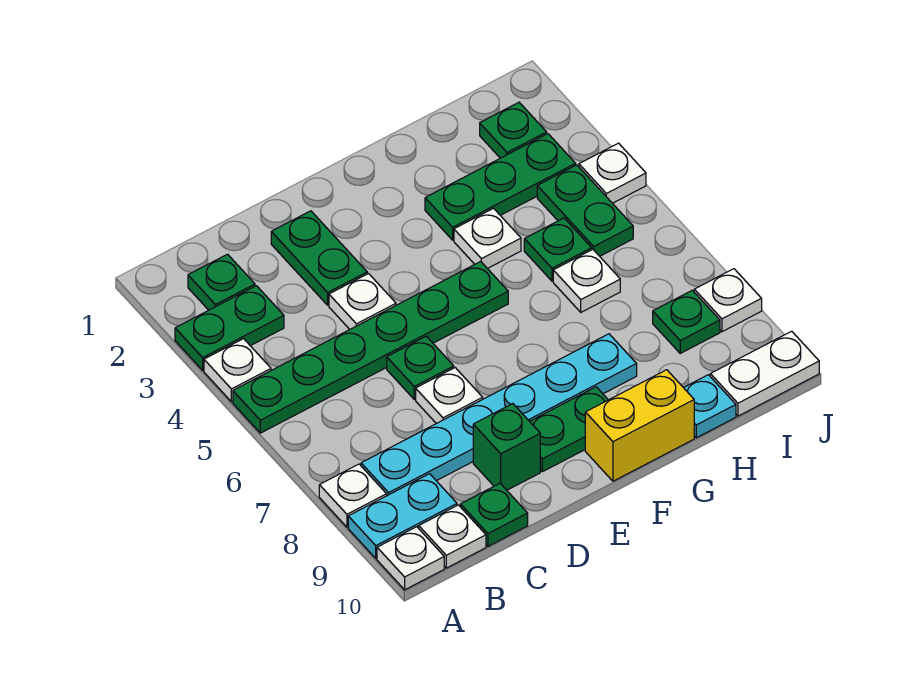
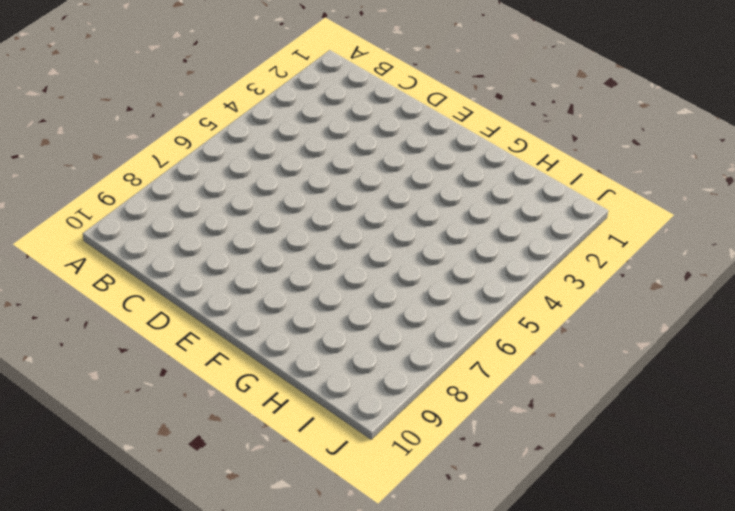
none -> green plate A3:B3 level 1
none -> white plate A4 level 1
none -> green plate A5:F5 level 1

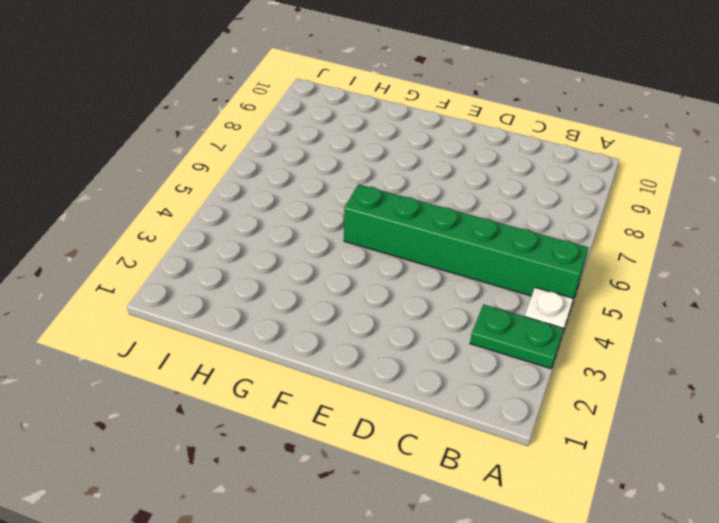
green brick A5:F5 level 1 -> green plate A5:F5 level 1
none -> white plate A8 level 1
none -> cyan plate A9:B9 level 1
none -> white plate A10 level 1

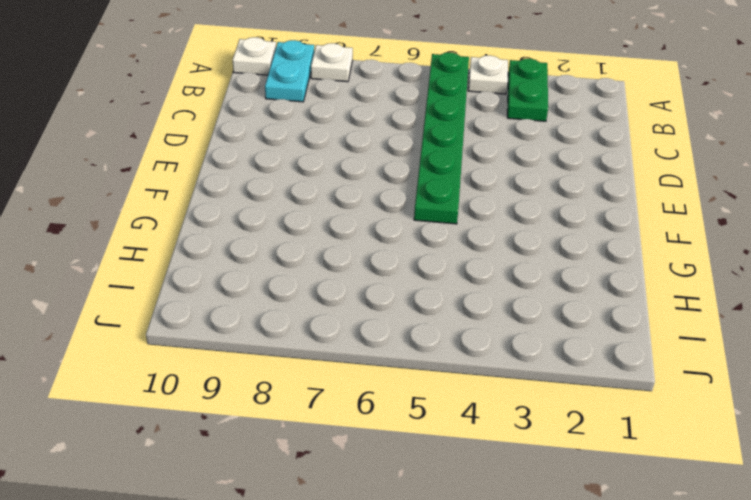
none -> green plate B2 level 1
none -> cyan plate B8:G8 level 1
none -> white plate B10 level 1

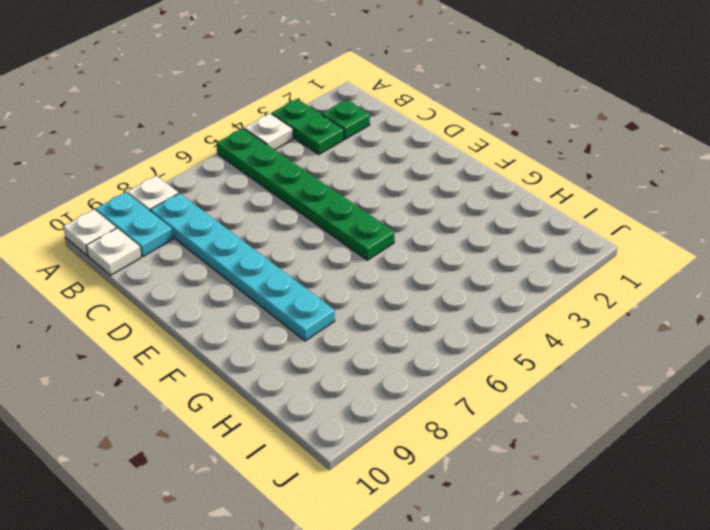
none -> green plate C10 level 1
none -> green plate D2:D3 level 1
none -> white plate D4 level 1

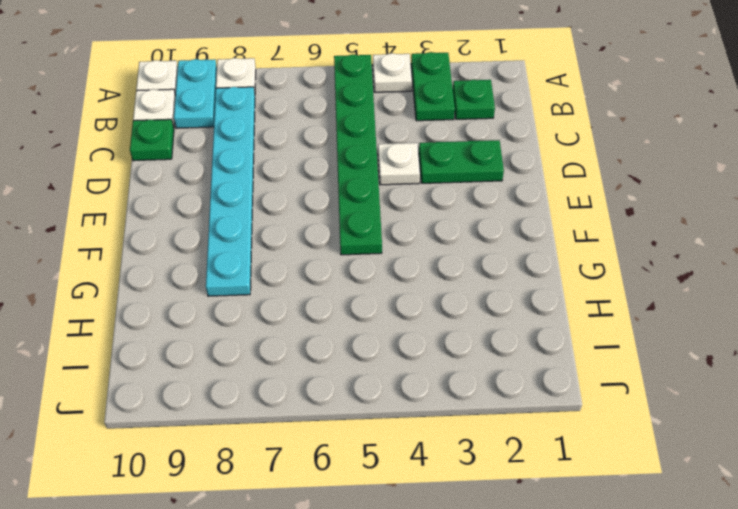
none -> green plate D6 level 1
none -> white plate D7 level 1
none -> green brick D9 level 1

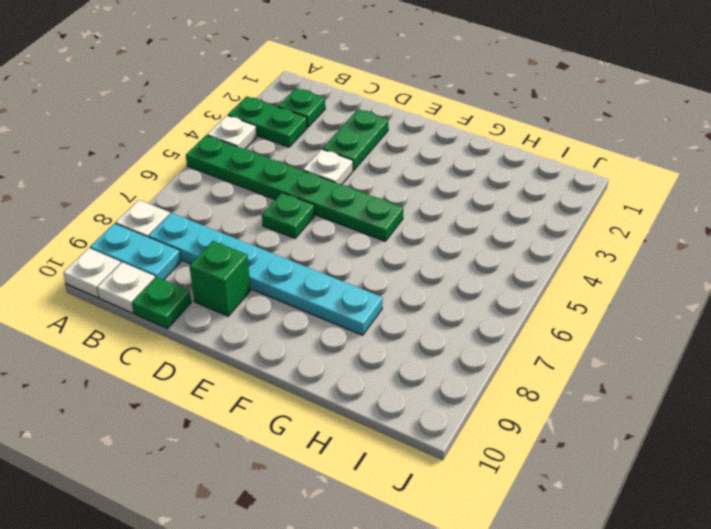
none -> white plate D7 level 1
none -> green plate E9:F9 level 1
none -> yellow brick F10:G10 level 1

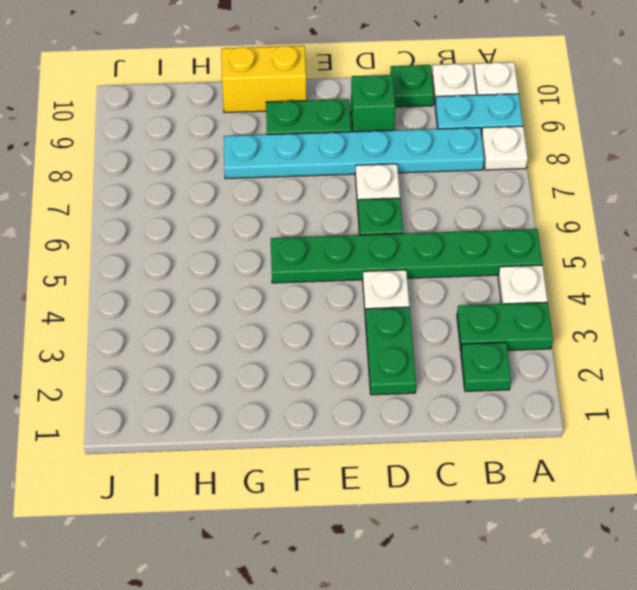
none -> green plate G3:I3 level 1
none -> white plate G4 level 1
none -> green plate H5 level 1

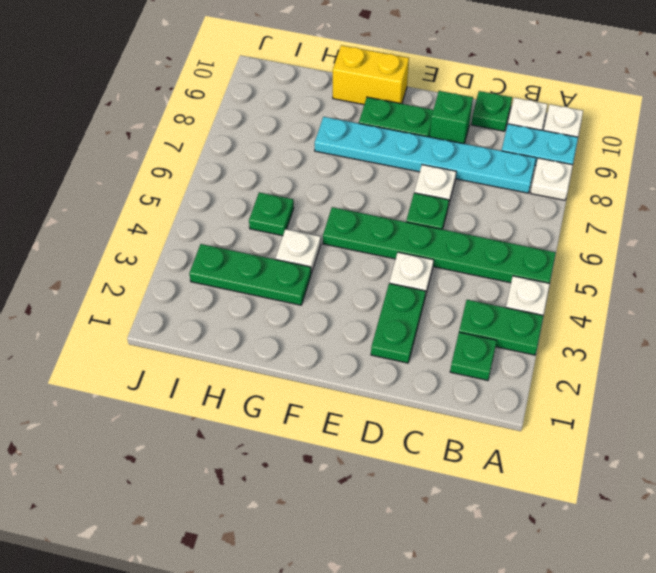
none -> white plate H6 level 1
none -> cyan plate H10 level 1
none -> green plate I2 level 1

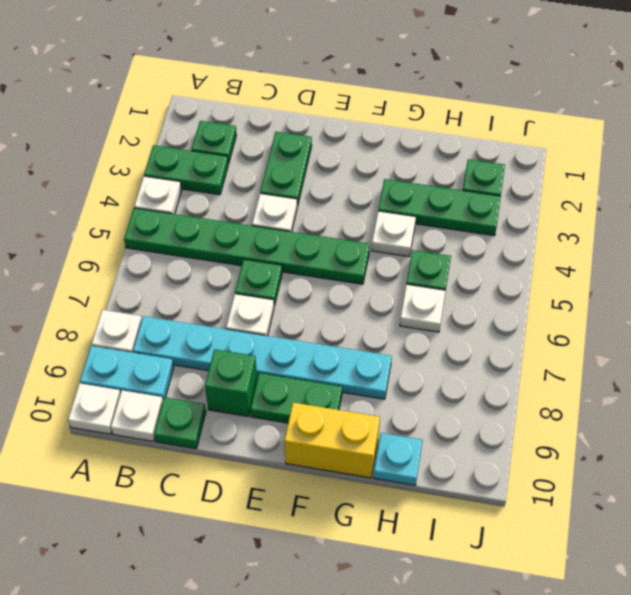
none -> green plate I4:I5 level 1
none -> green plate I8 level 1
none -> white plate I10:J10 level 1

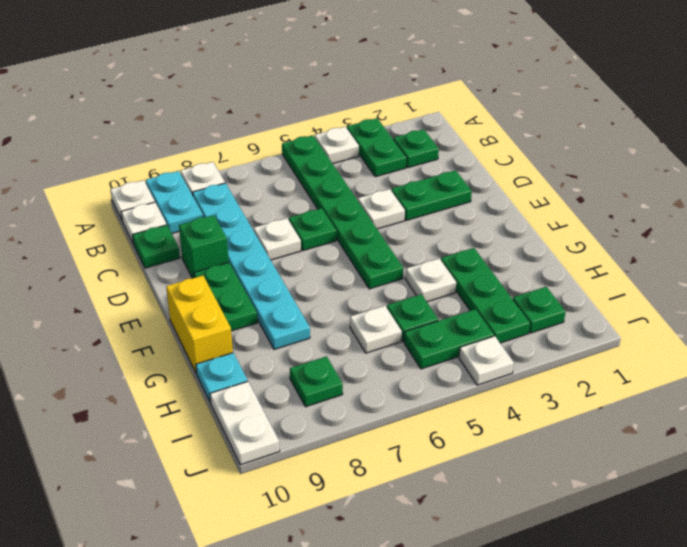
none -> white plate J8 level 1

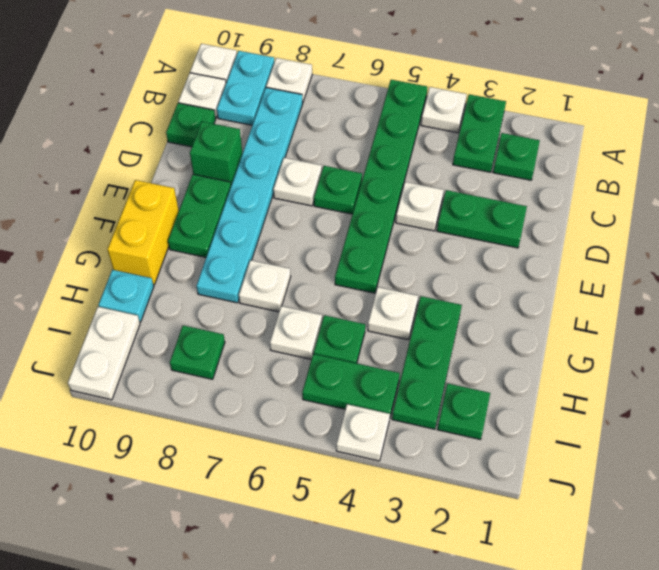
white plate G7 level 1 -> white plate J8 level 1

